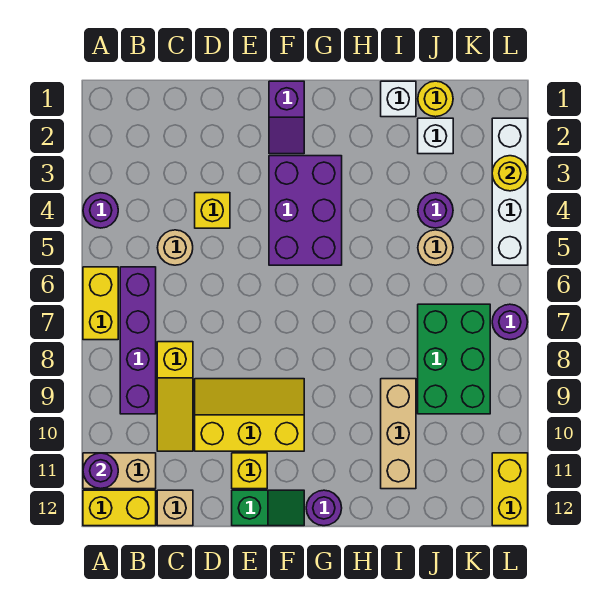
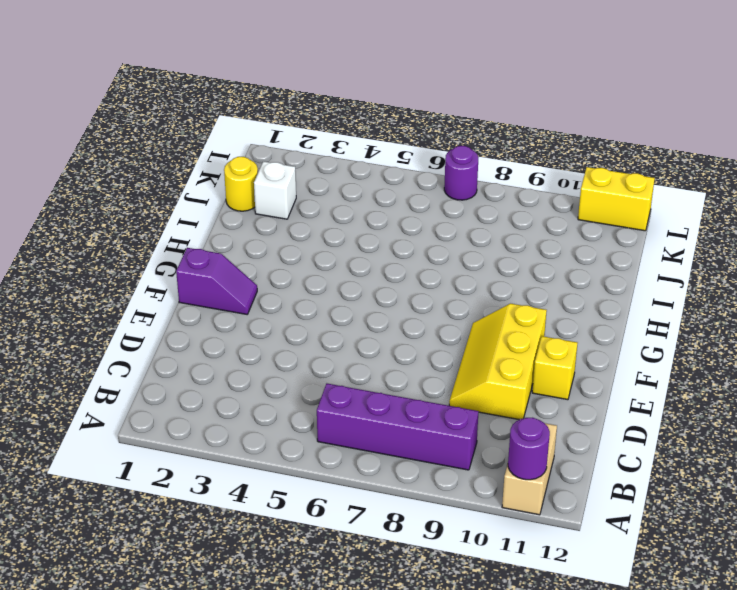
none -> purple round brick A4 level 1
none -> yellow brick A6:A7 level 1
none -> yellow brick A12:B12 level 1

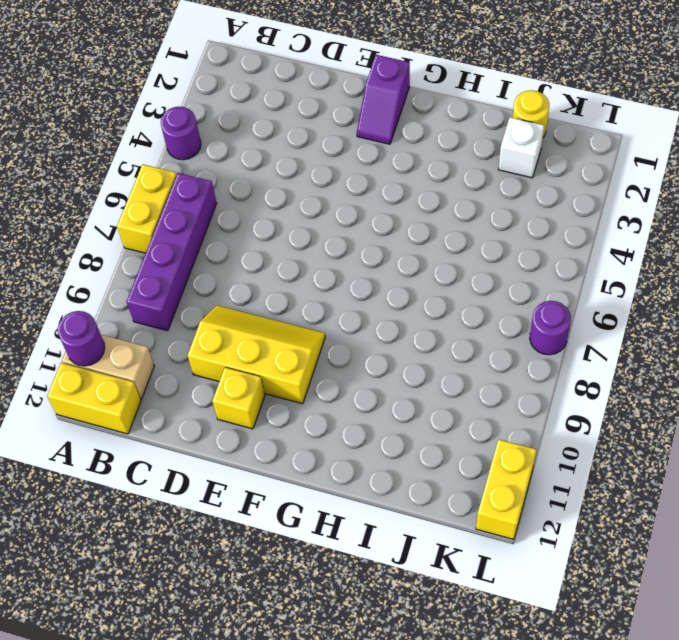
none -> tan round brick C5 level 1
none -> yellow slope C8:C10 level 1 top 8
none -> tan brick C12 level 1

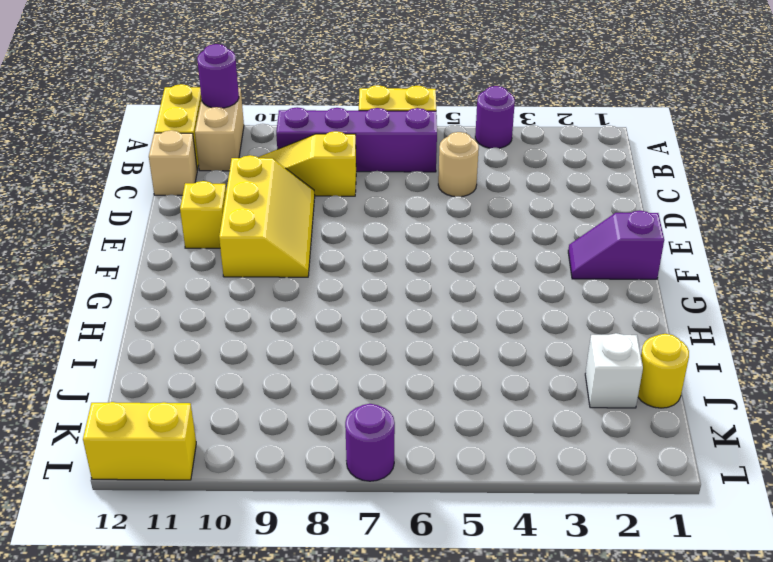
none -> yellow brick D4 level 1
none -> green slope E12:F12 level 1 top E
none -> purple brick F3:G5 level 1

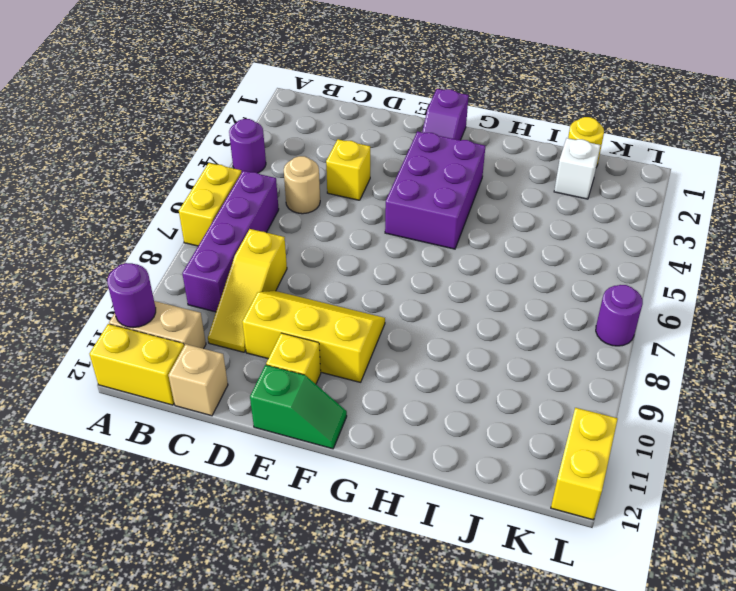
none -> purple round brick G12 level 1
none -> white brick I1 level 1
none -> tan brick I9:I11 level 1

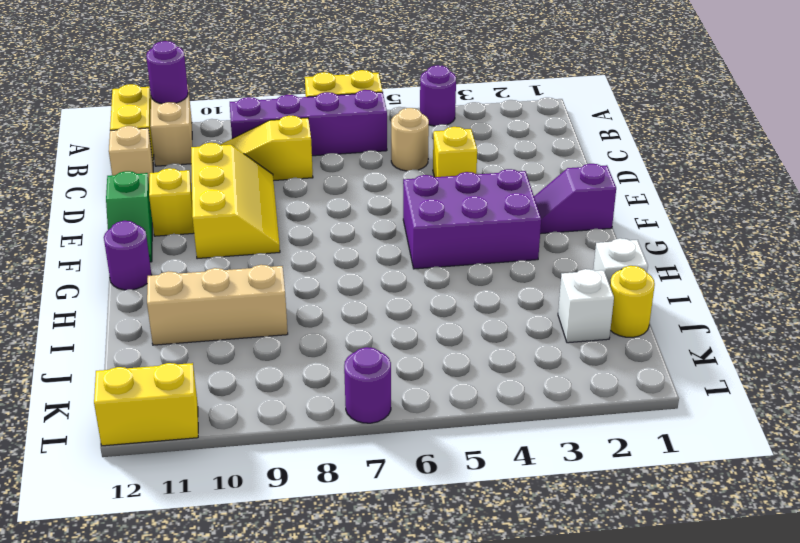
none -> purple round brick J4 level 1
none -> tan round brick J5 level 1
none -> green brick J7:K9 level 1

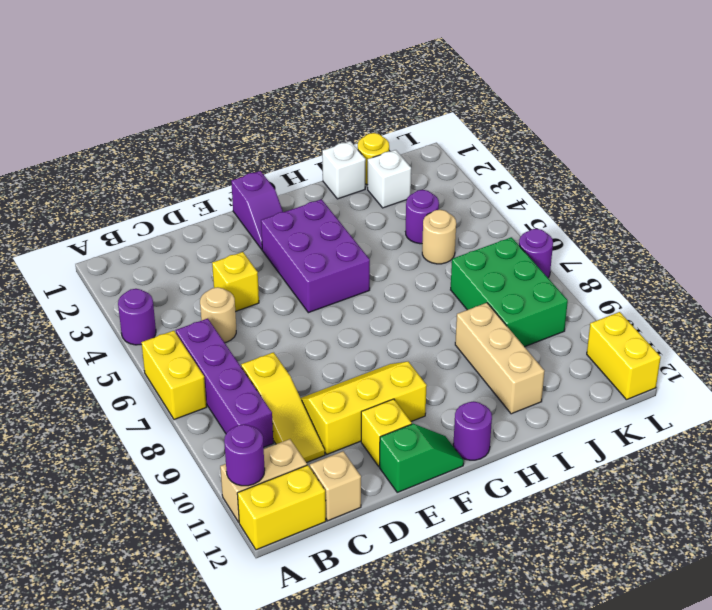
none -> white brick L2:L5 level 1
none -> yellow round brick L3 level 2

